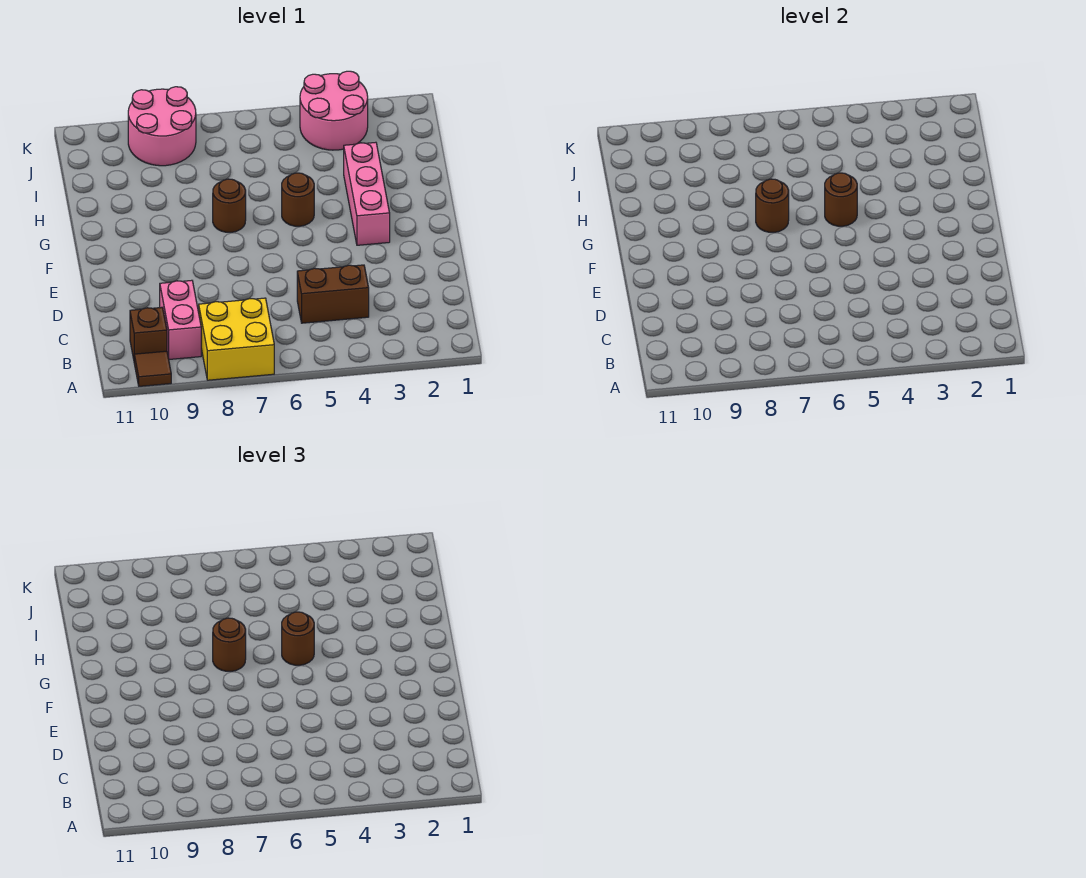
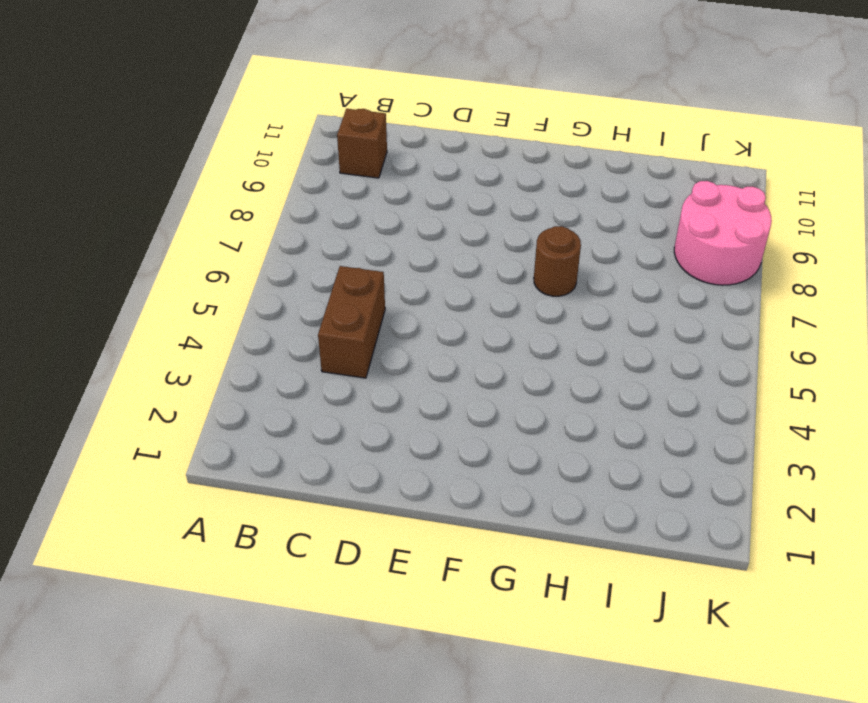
none -> yellow brick A7:B8 level 1
none -> brown tile A10 level 1
none -> pink brick B9:C9 level 1

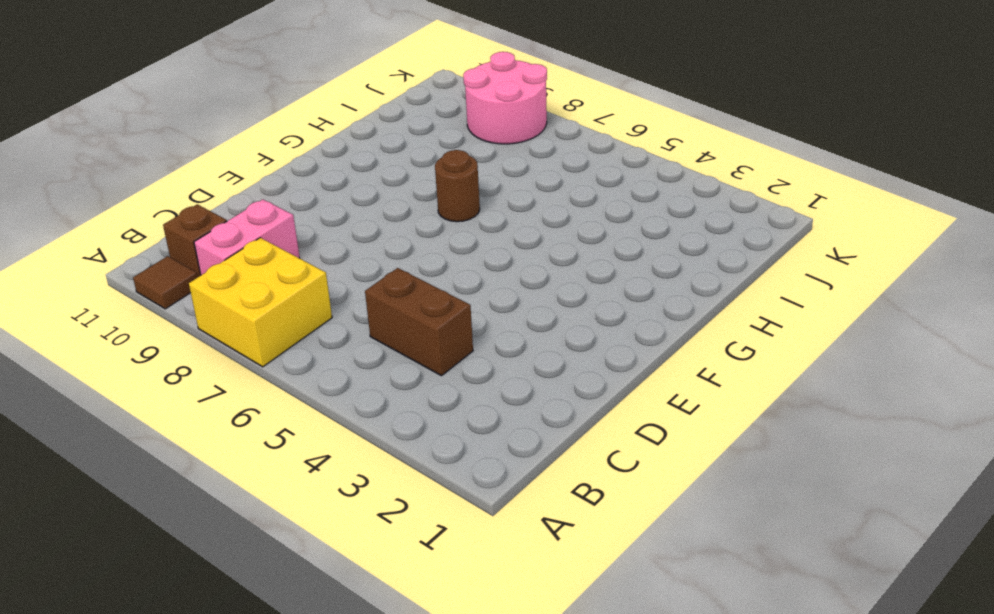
none -> pink brick F3:H3 level 1
none -> brown round brick G5 level 1
none -> pink round brick J3:K4 level 1

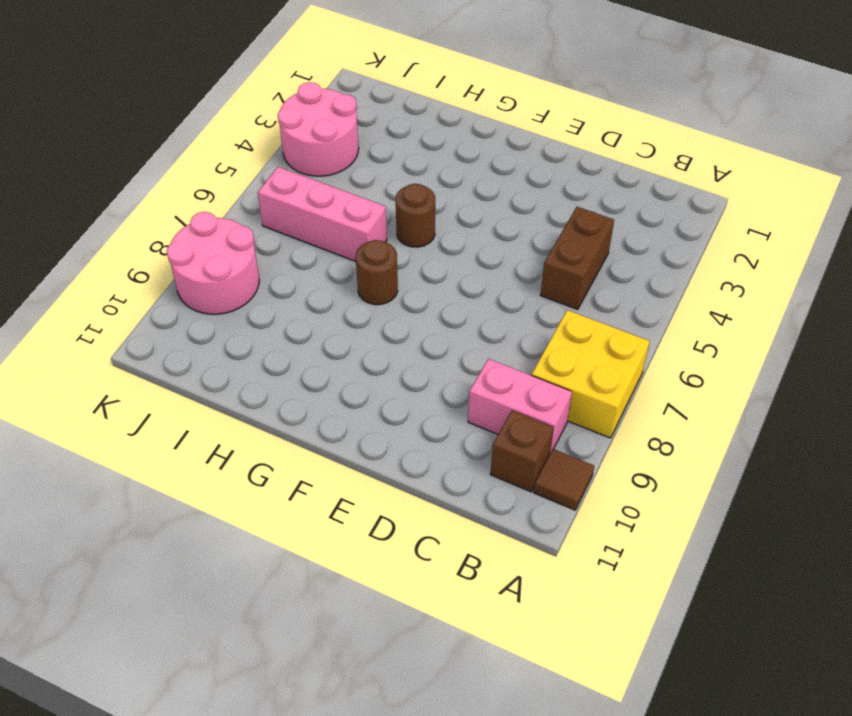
pink brick H6:J6 level 1 -> pink brick F3:H3 level 1
none -> brown round brick G5 level 2
none -> brown round brick G7 level 2
none -> brown round brick G5 level 3

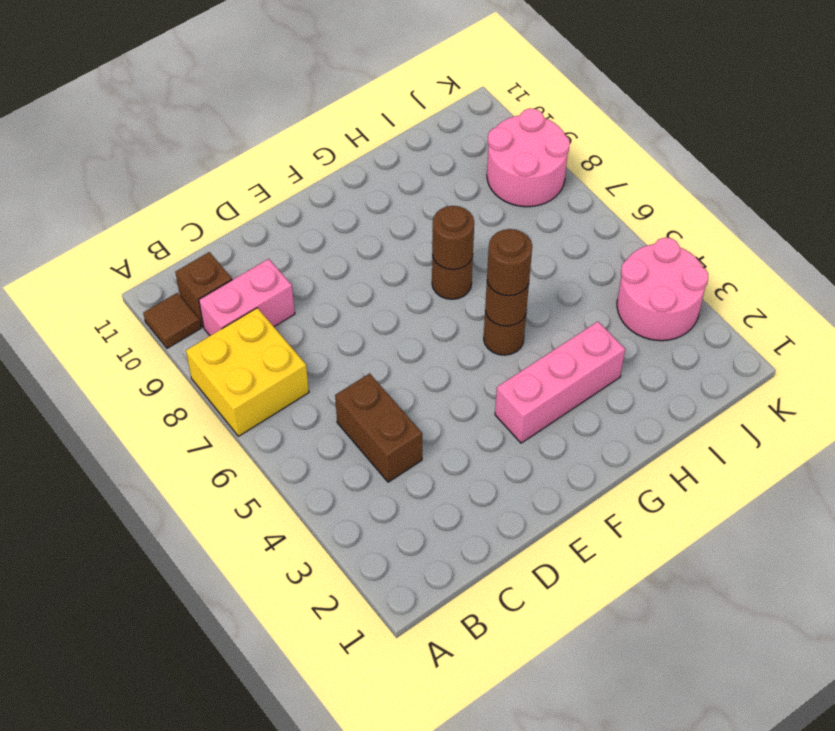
none -> brown round brick G7 level 3

